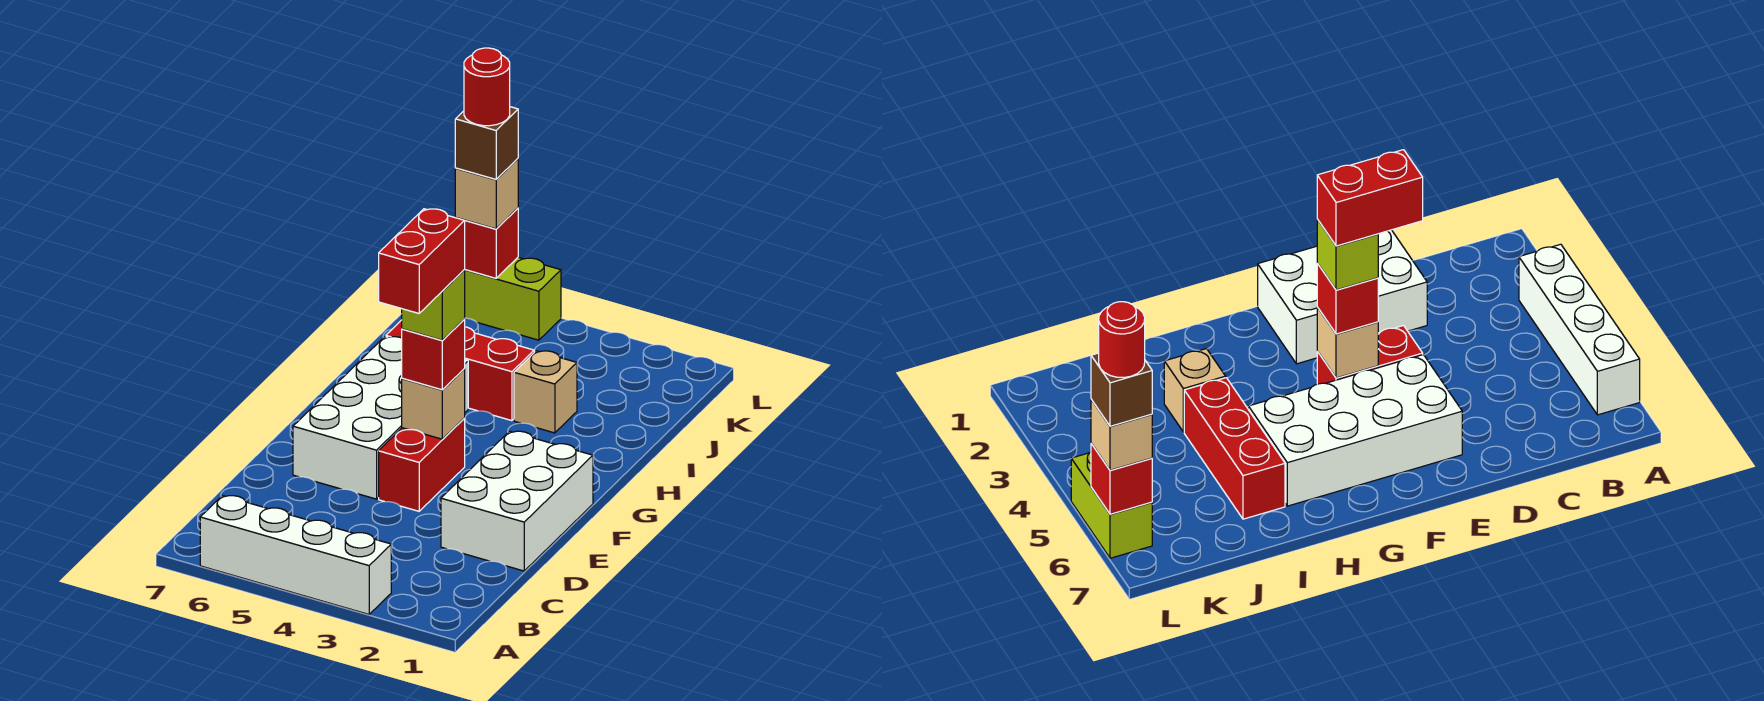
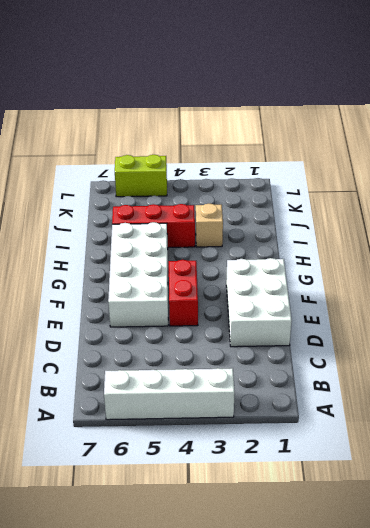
none -> tan brick F4 level 2
none -> red brick L6 level 2
none -> red brick F4 level 3

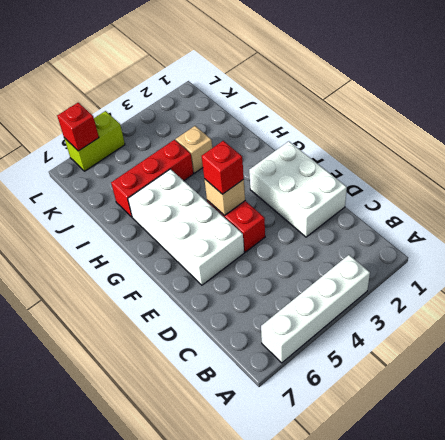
none -> tan brick L6 level 3
none -> lime brick F4 level 4
none -> brown brick L6 level 4

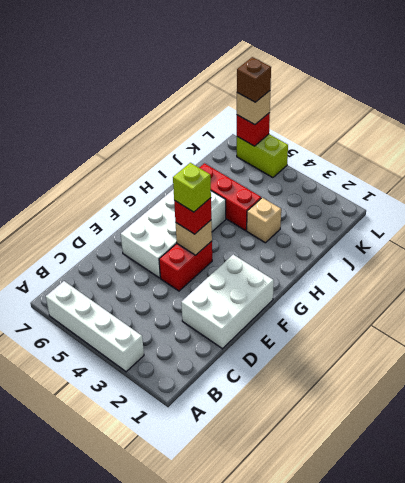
none -> red brick E4:F4 level 5
none -> red round brick L6 level 5

